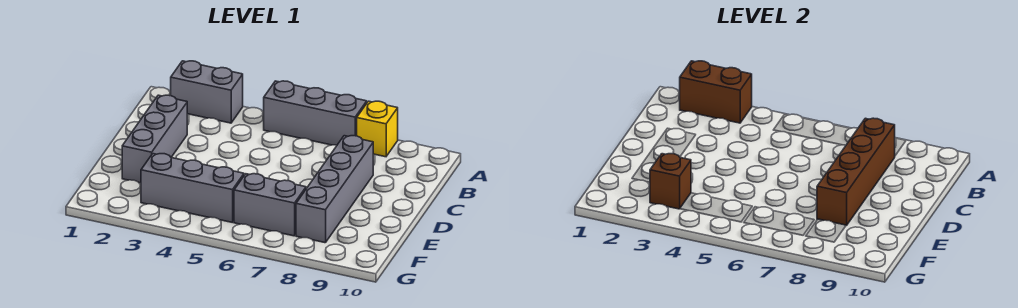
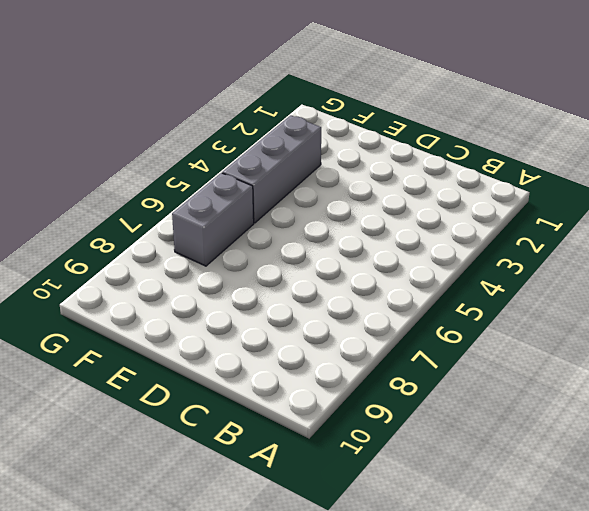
none -> grey brick A2:A3 level 1
none -> grey brick A5:A7 level 1

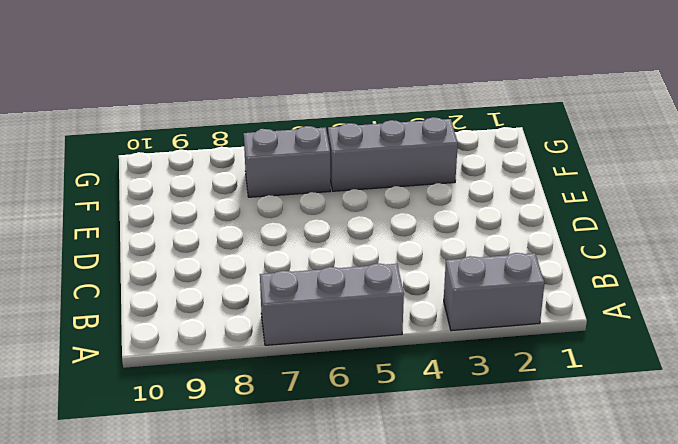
none -> yellow brick A8 level 1
none -> grey brick C2:E2 level 1

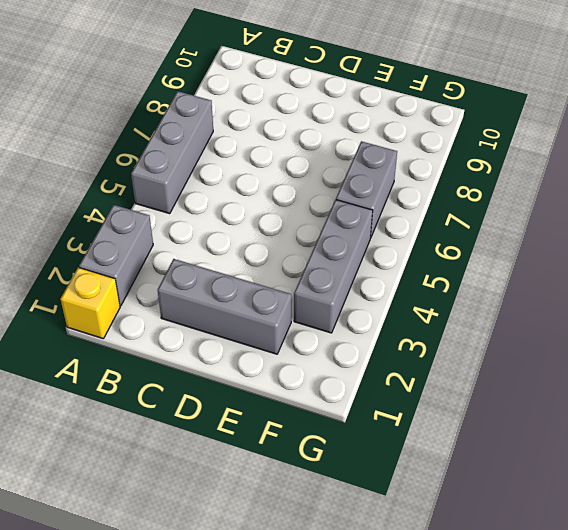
yellow brick A1 level 1 -> yellow brick A8 level 1
none -> grey brick C8:F8 level 1
none -> brown brick A2:A3 level 2

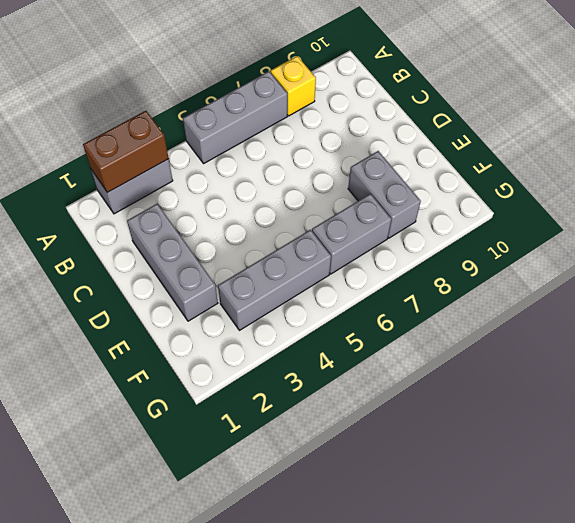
grey brick E8:F8 level 1 -> grey brick C8:F8 level 1
none -> brown brick B8:E8 level 2
none -> brown brick F3 level 2

